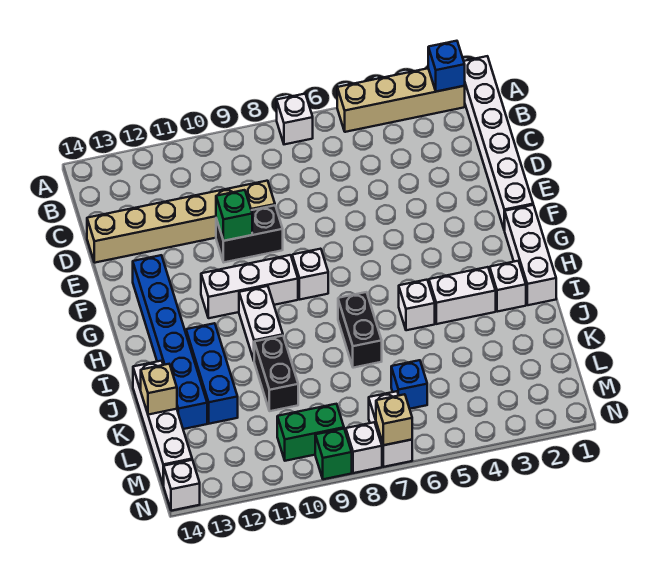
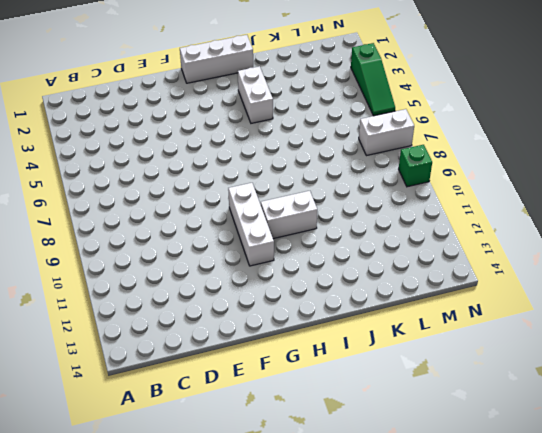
green slope N3:N5 level 1 top 3 -> none
none -> white brick A1:F1 level 1
none -> tan brick A2:A5 level 1
none -> white brick A7 level 1

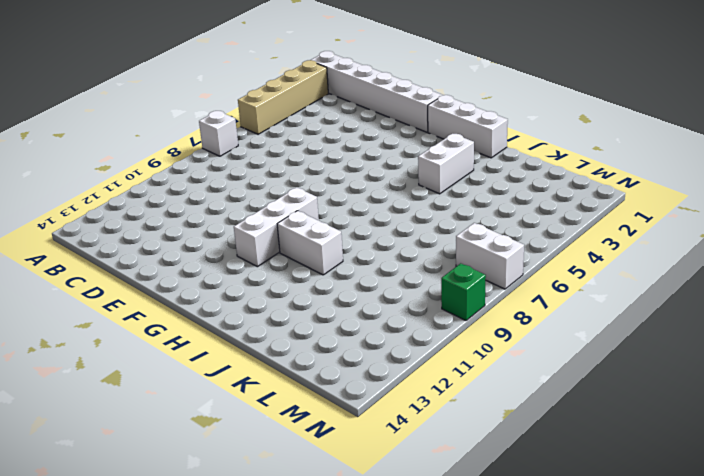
none -> tan brick D9:D14 level 1
none -> black brick E9:E10 level 1
none -> blue brick F13:K13 level 1

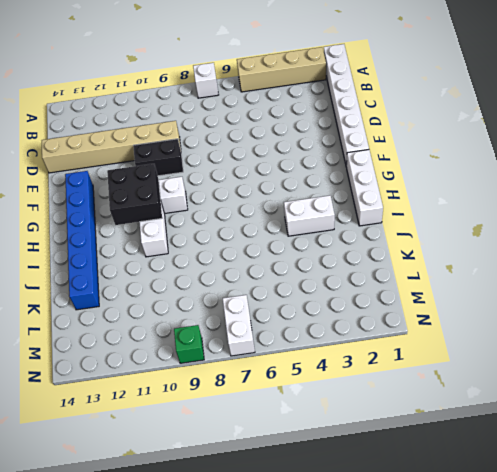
black brick G10:H11 level 2 -> none
none -> white brick G8 level 1
none -> white brick I2 level 1
none -> white brick I5 level 1

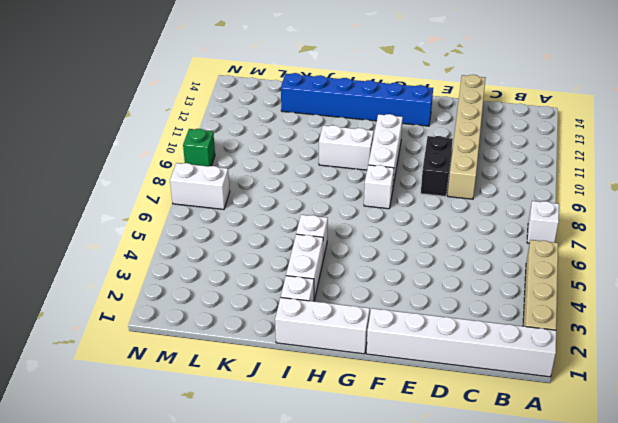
none -> black brick I7:J7 level 1
none -> blue brick I12:K12 level 1
none -> black brick J10:K10 level 1

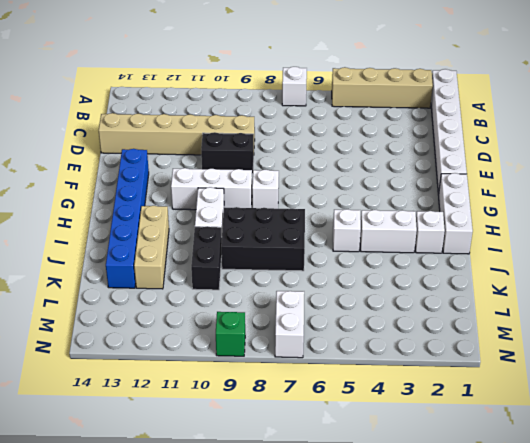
black brick I7:J9 level 1 -> black brick I7:J7 level 1
tan brick I12:K12 level 1 -> blue brick I12:K12 level 1
none -> white brick J14:M14 level 1
none -> blue brick L6 level 1
none -> green brick M9:M10 level 1

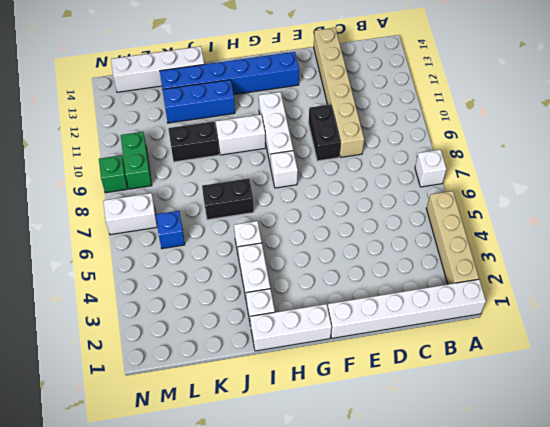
none -> white brick N8 level 1
none -> white brick N14 level 1
none -> blue brick A2 level 2

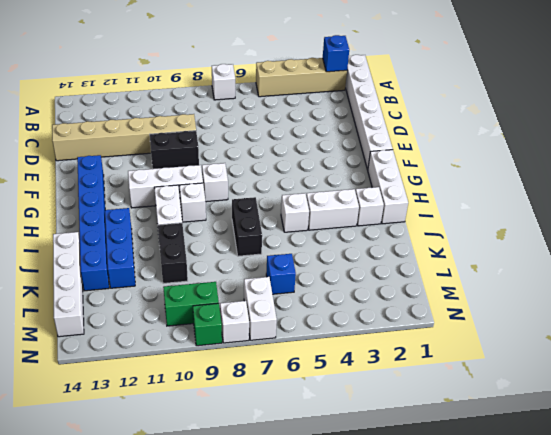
white brick H9 level 1 -> white brick N14 level 1
none -> green brick E10 level 2
none -> tan brick K14 level 2
none -> tan brick N7 level 2

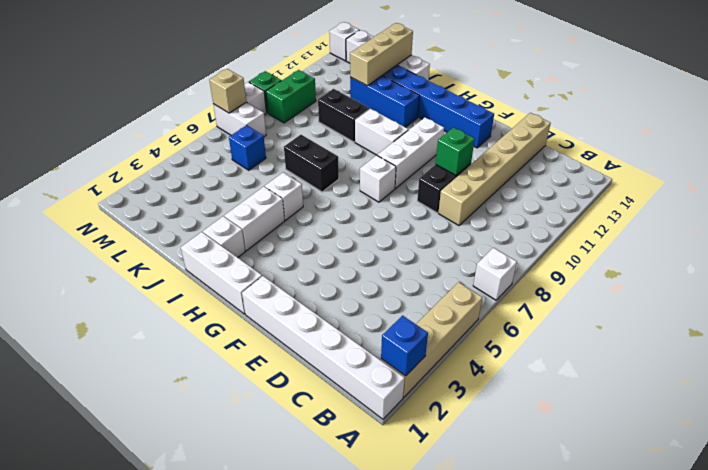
tan brick K12:K14 level 2 -> tan brick K14 level 2

